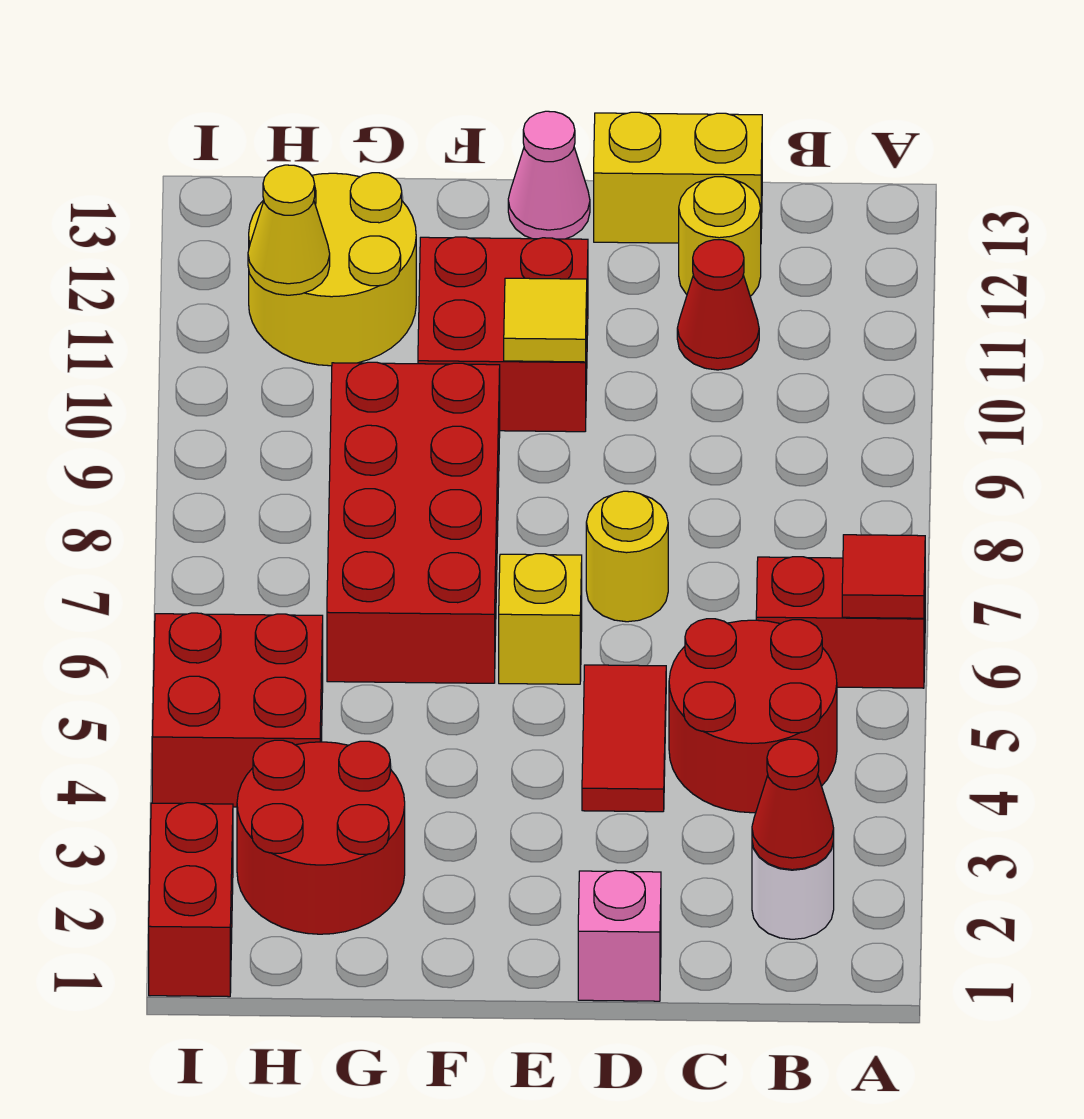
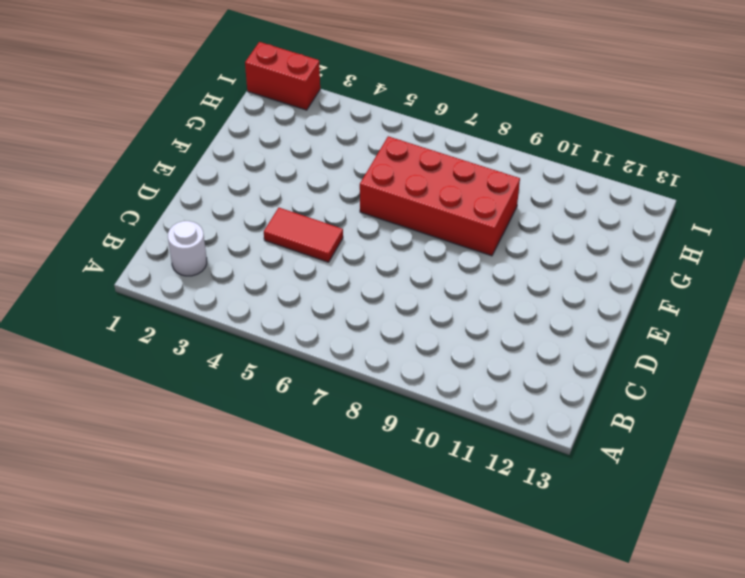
none -> red brick A6:B6 level 1
none -> red round brick B4:C5 level 1
none -> red cone C11 level 1

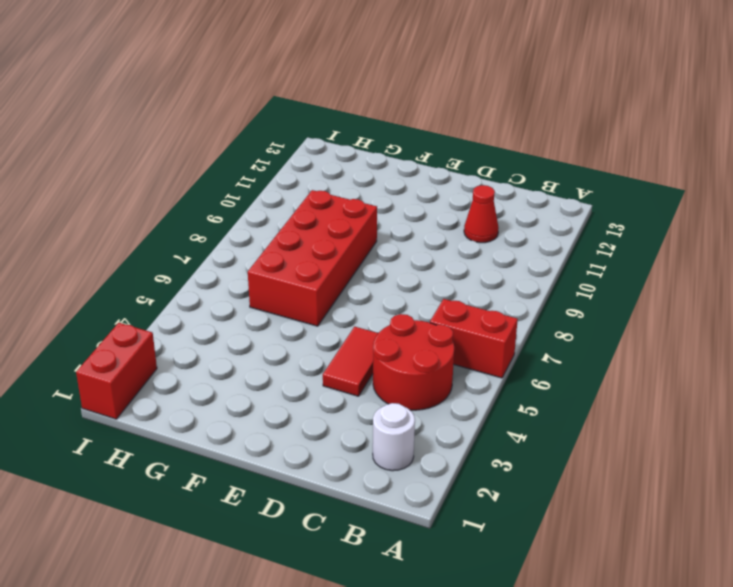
none -> yellow round brick C12 level 1
none -> yellow brick C13:D13 level 1
none -> pink brick D1 level 1

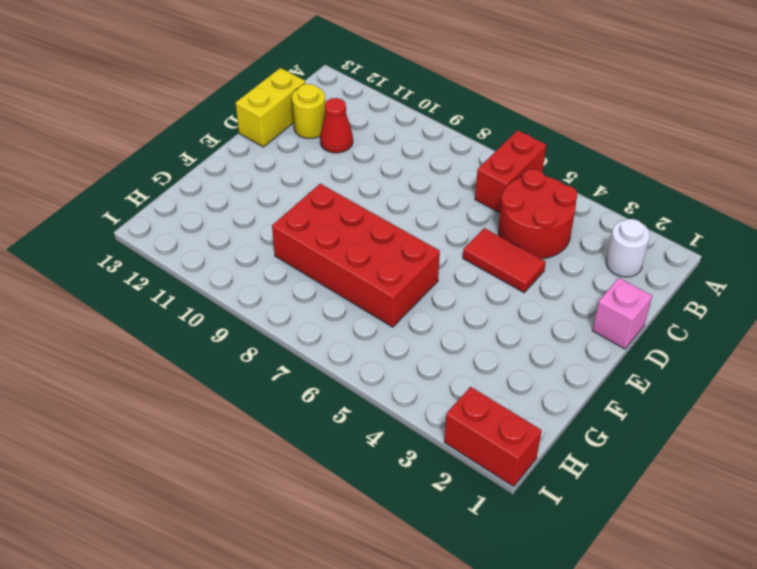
none -> yellow round brick D7 level 1
none -> yellow brick E6 level 1
none -> red brick E10:F11 level 1

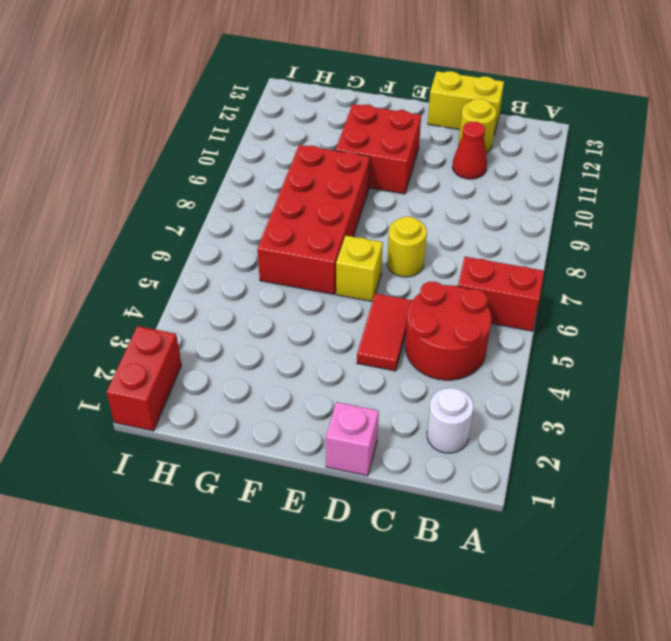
none -> pink cone E13 level 1
none -> red round brick G2:H3 level 1
none -> yellow round brick G11:H12 level 1

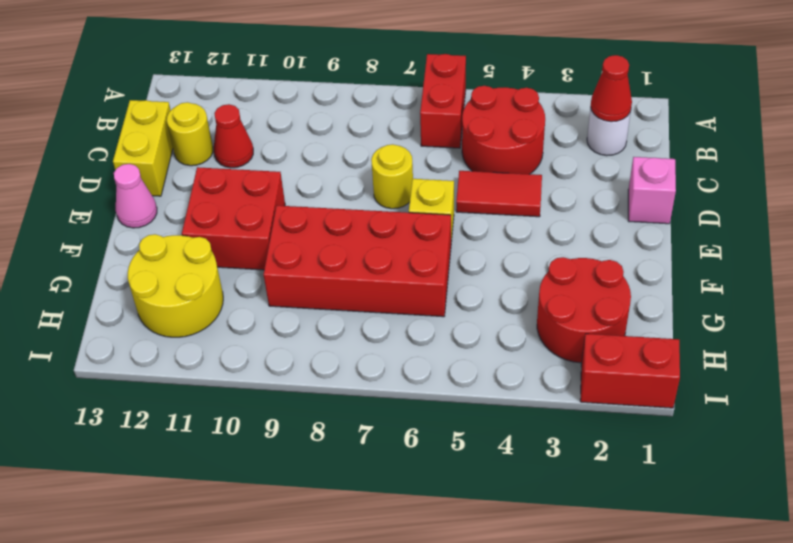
none -> red brick H4:I5 level 1
none -> red tile A6 level 2
none -> yellow tile E10 level 2

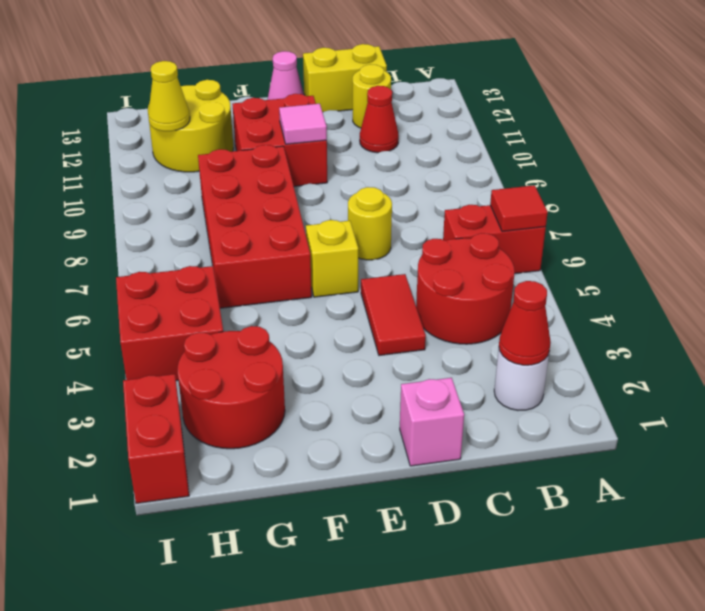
pink tile E10 level 2 -> yellow tile E10 level 2

